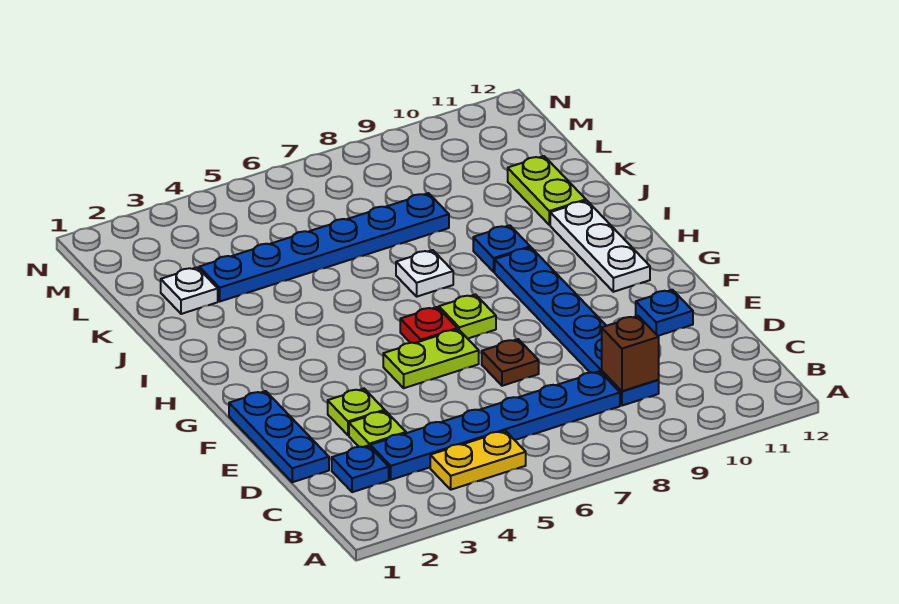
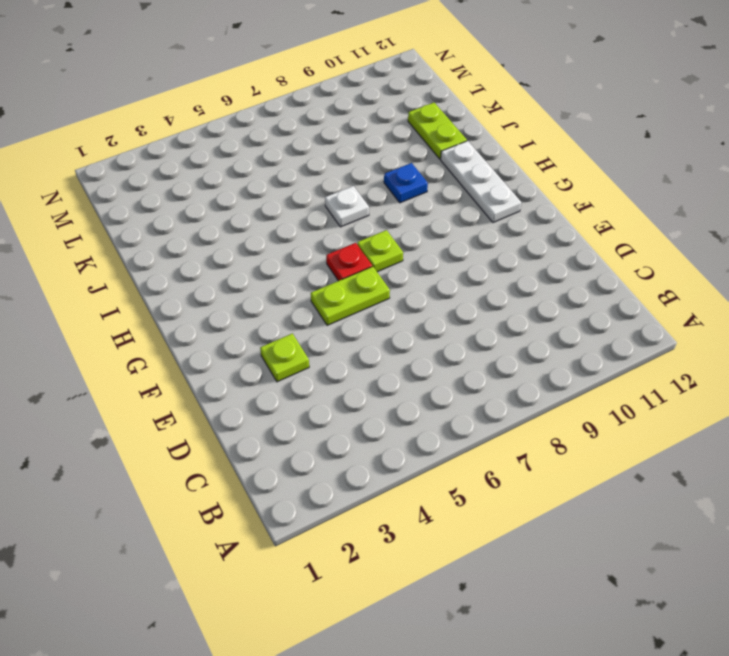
none -> yellow plate B4:B5 level 1
none -> blue plate C2 level 1
none -> blue plate C3:C8 level 1

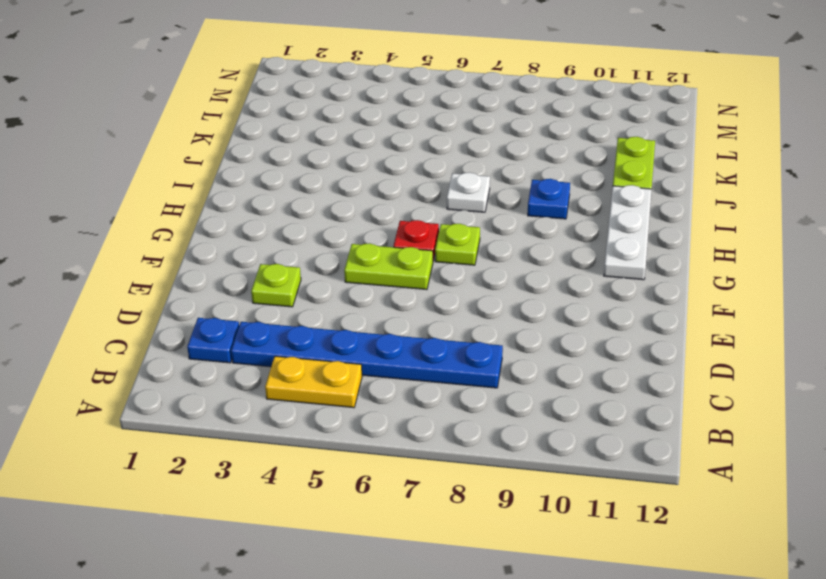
none -> blue plate C9:H9 level 1
none -> blue plate D1:F1 level 1
none -> lime plate D3 level 1

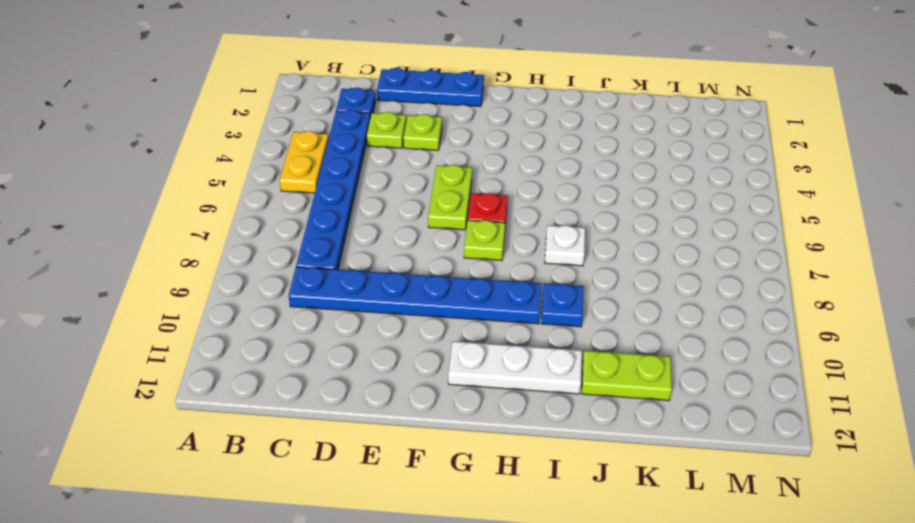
none -> brown plate E7 level 1
none -> blue plate E11 level 1
none -> white plate K2 level 1

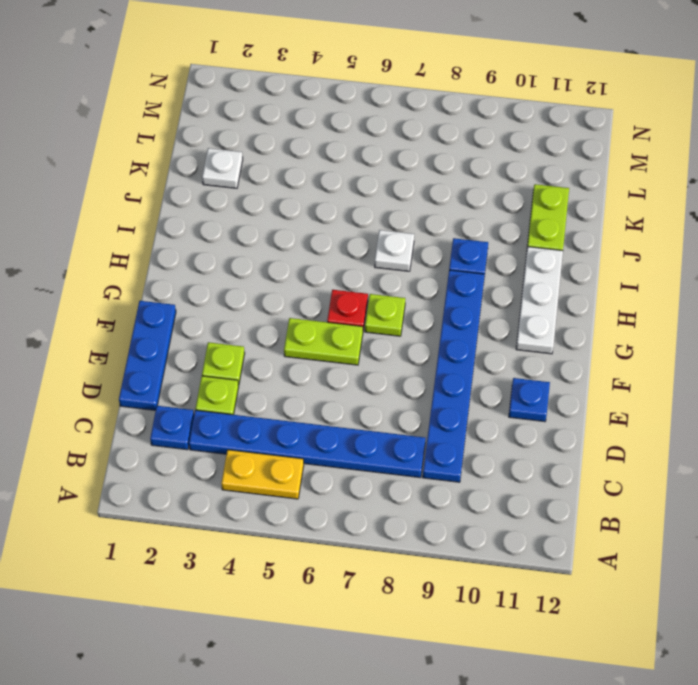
none -> brown plate E7 level 1
none -> blue plate K3:K8 level 1
none -> brown brick C9 level 2

